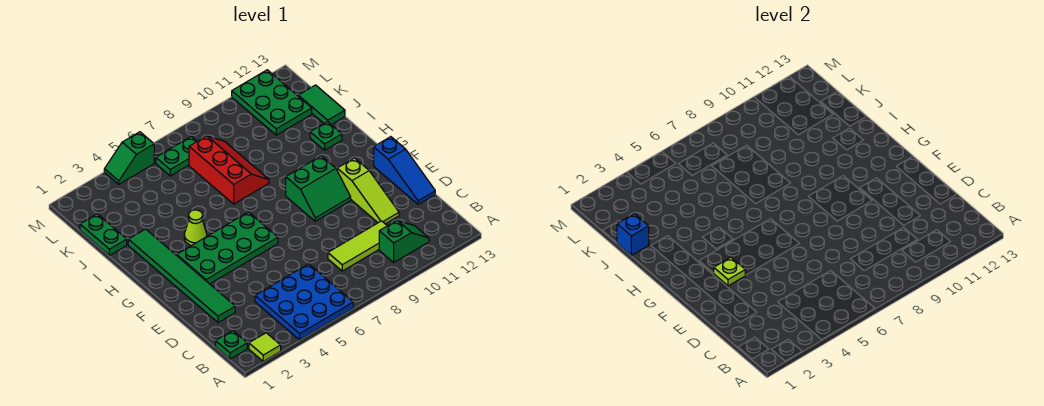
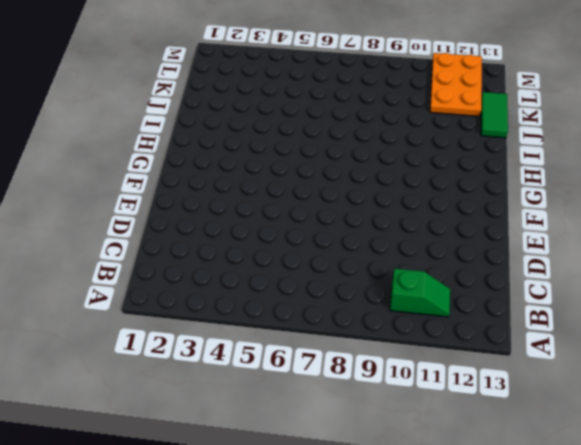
orange plate K11:M12 level 1 -> green plate K11:M12 level 1
none -> lime tile A2 level 1
none -> blue plate A4:C6 level 1
none -> green plate B1 level 1

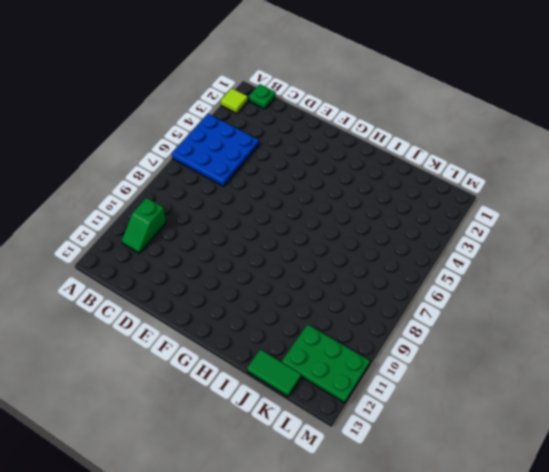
none -> lime tile C8:C10 level 1
none -> green tile D2:I2 level 1
none -> lime slope D11:F11 level 1 top F

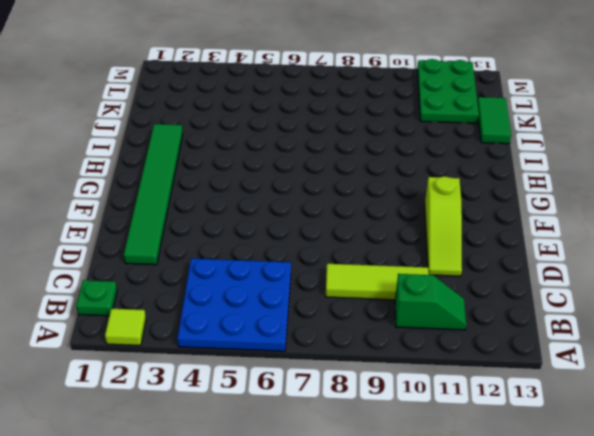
none -> blue slope D13:F13 level 1 top F
none -> green plate F3:G6 level 1
none -> green slope F9:G10 level 1 top G

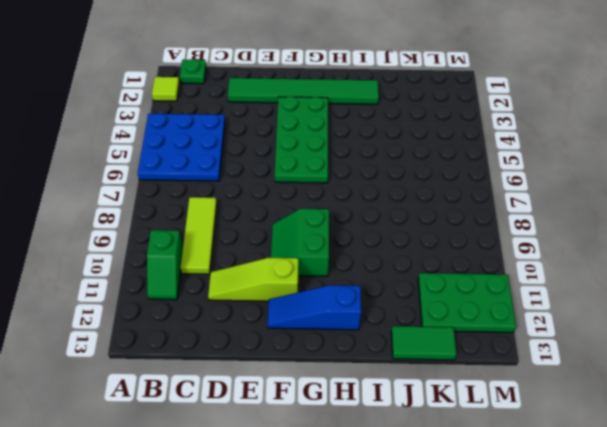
blue slope F12:H12 level 1 top H -> blue slope D13:F13 level 1 top F
none -> lime cone H4 level 1
none -> red slope I7:K8 level 1 top 7
none -> green plate I12 level 1

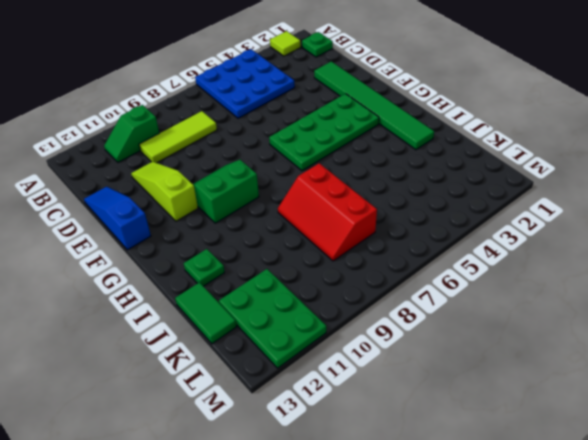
none -> lime cone H4 level 1
none -> green plate J1:K1 level 1
none -> green plate L6:L7 level 1

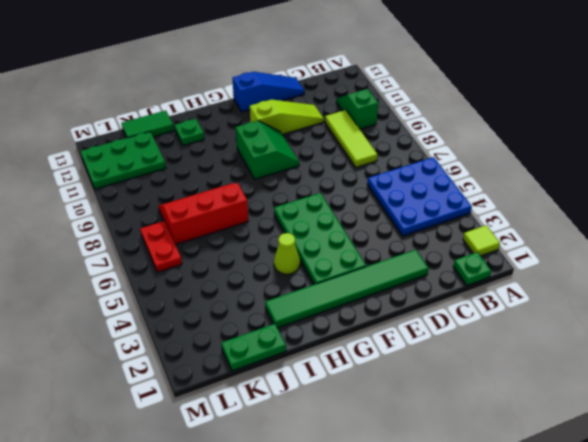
red plate L6:L7 level 1 -> green plate L6:L7 level 1
none -> green slope M4:M5 level 1 top 5
none -> lime plate F3 level 2
none -> blue brick J1 level 2

